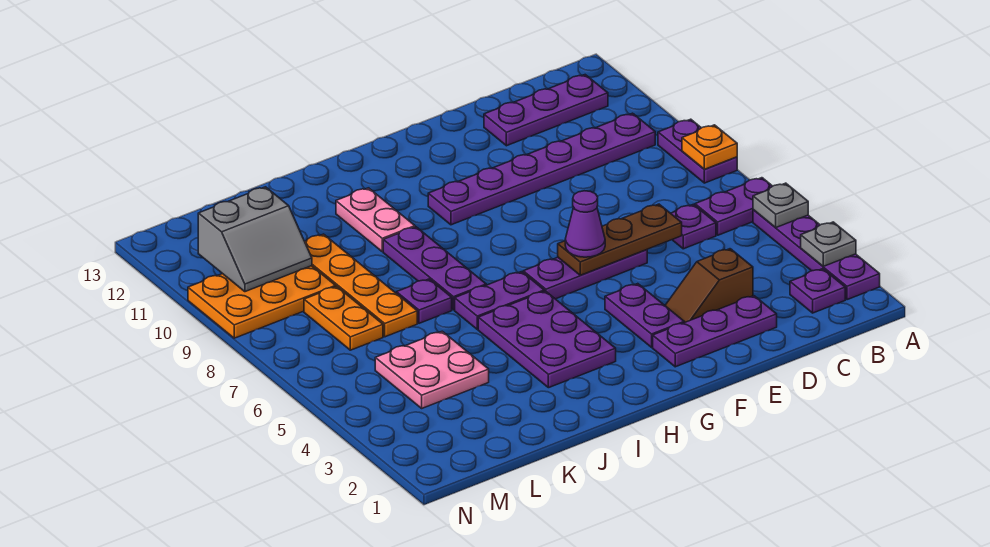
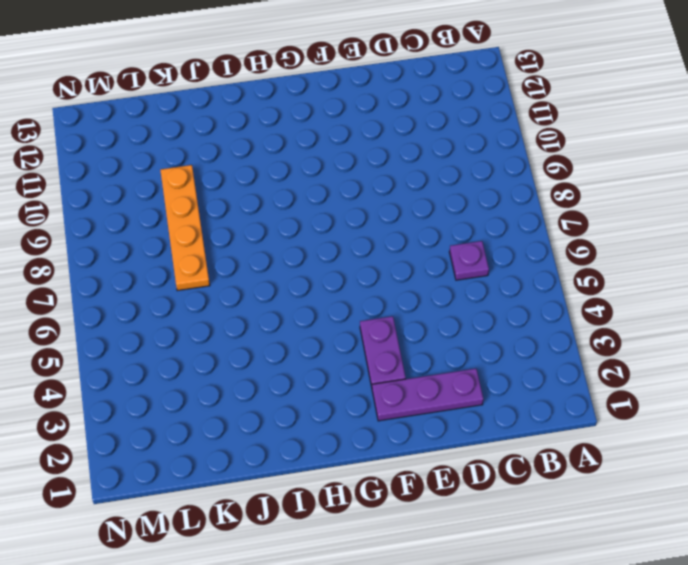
none -> purple plate A2:A5 level 1
none -> purple plate A6:B6 level 1
none -> purple plate A8:A9 level 1

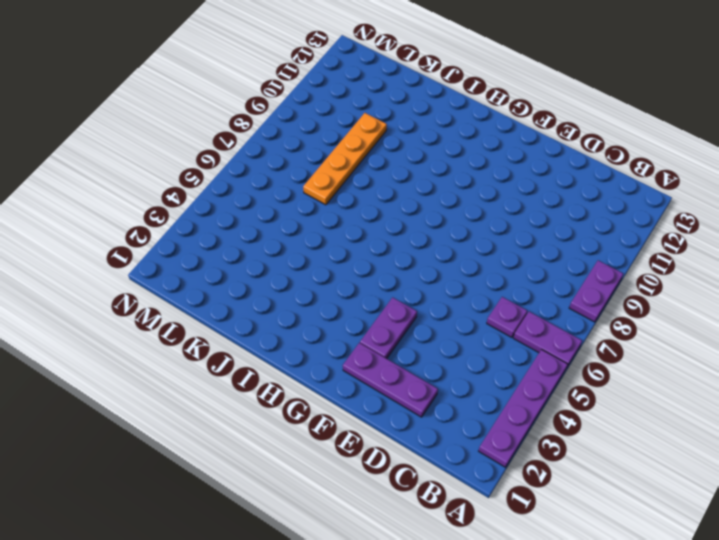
none -> purple plate B2 level 1
none -> purple plate B10:G10 level 1
none -> purple plate B12:D12 level 1

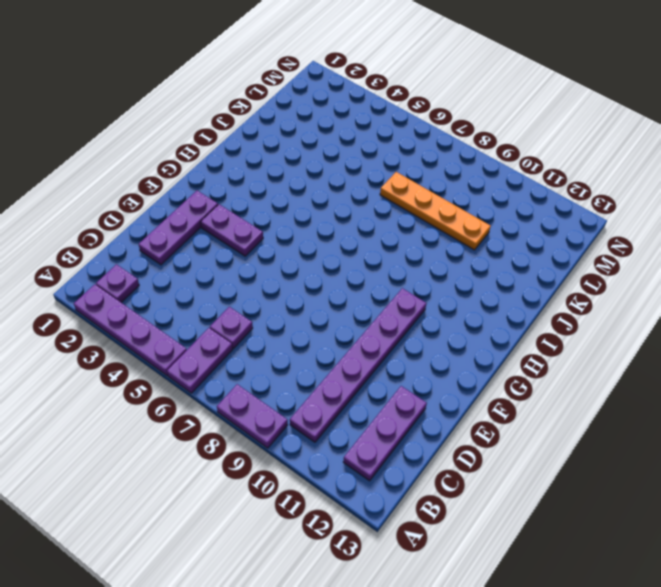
none -> brown slope D3:E3 level 1 top D
none -> purple plate E6:G6 level 1
none -> purple plate H3:I5 level 1

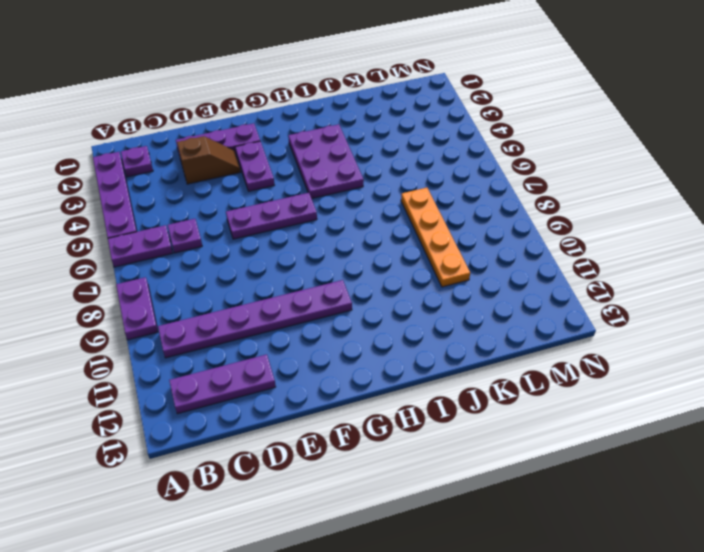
none -> purple plate H6:I6 level 1
none -> purple plate I7:I9 level 1
none -> pink plate I10:I11 level 1

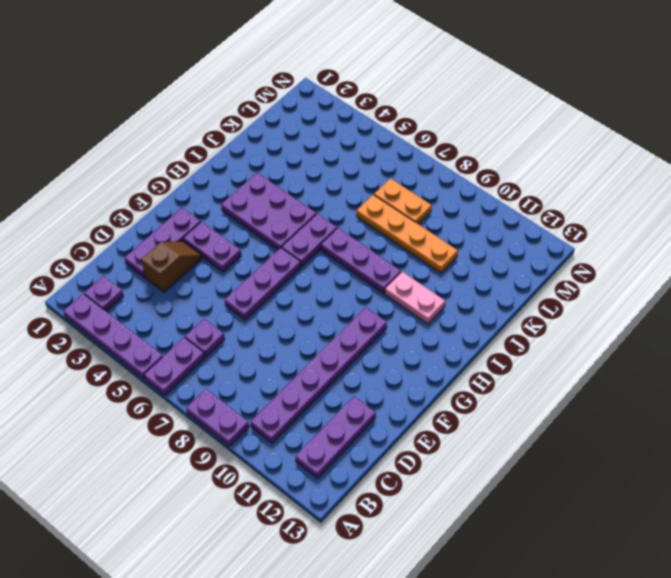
none -> purple plate J7 level 1
none -> pink plate K4:L5 level 1
none -> orange plate L9:N10 level 1

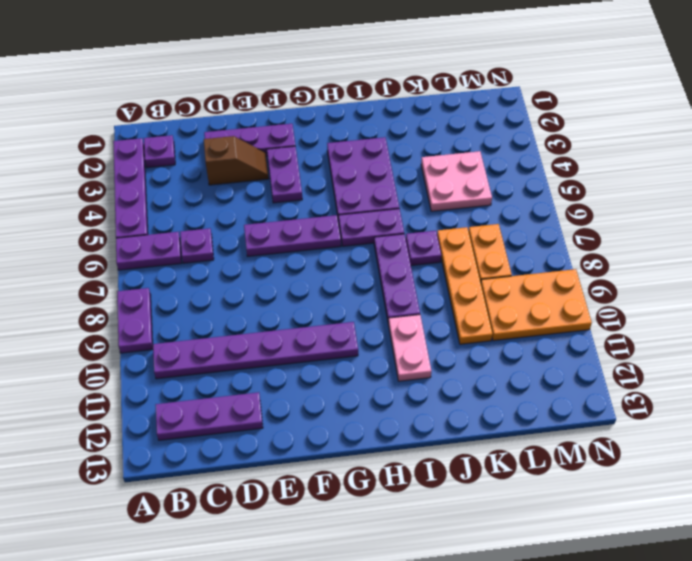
none -> grey plate A3 level 2
none -> grey plate A5 level 2
none -> orange plate A8 level 2

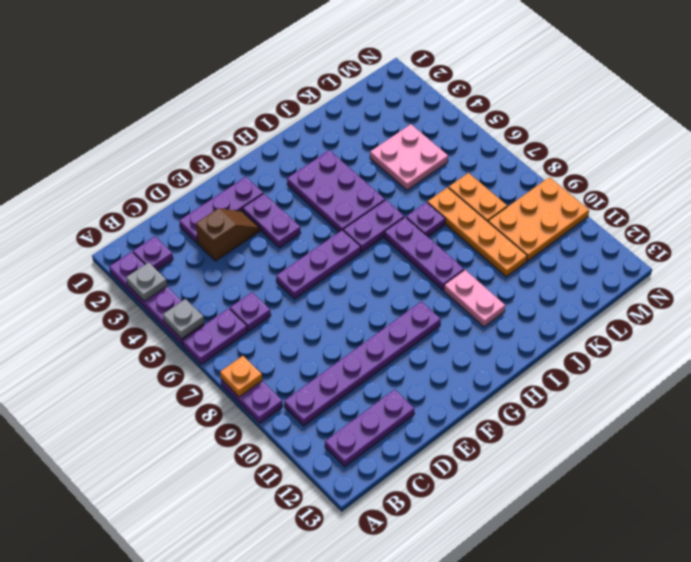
none -> brown plate D6:F6 level 2
none -> grey slope L10:M11 level 2 top 11
none -> purple cone F6 level 3

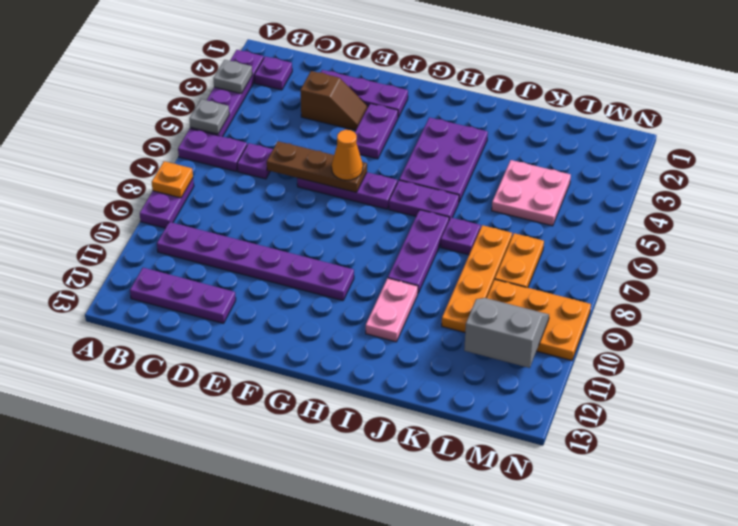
orange cone F6 level 3 -> purple cone F6 level 3

